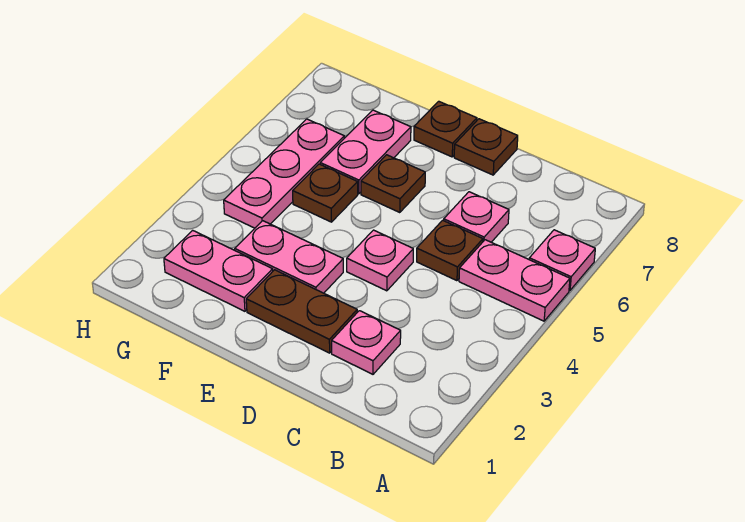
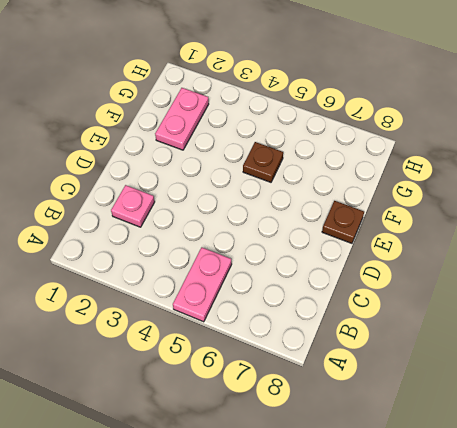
none -> pink plate A6 level 1
none -> brown plate C5 level 1
none -> pink plate C6 level 1

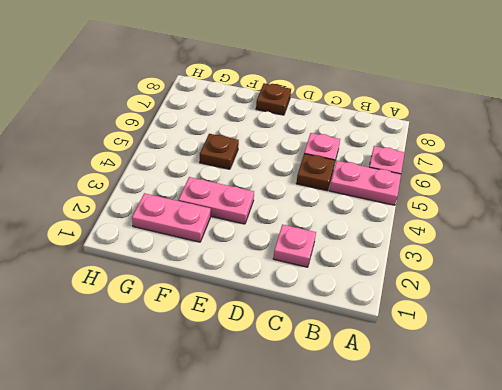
none -> brown plate D2:E2 level 1
none -> pink plate D4 level 1
none -> brown plate D8 level 1

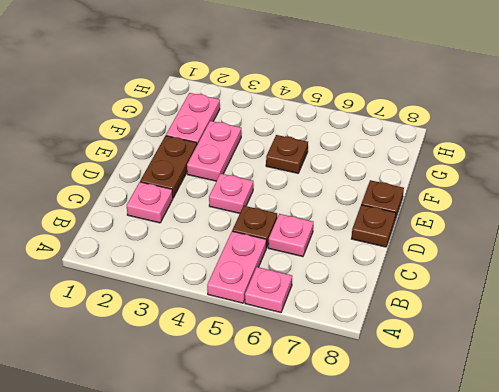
none -> brown plate E6 level 1
none -> pink plate F6:F7 level 1
none -> pink plate G4:G6 level 1

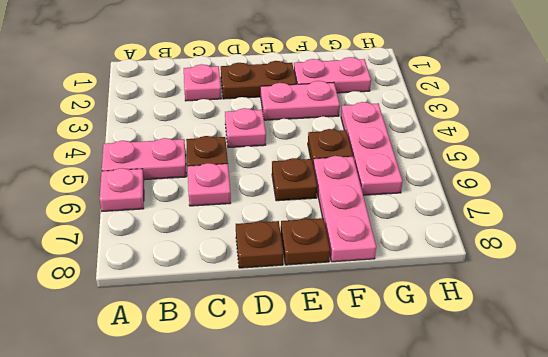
pink plate F6:F8 level 1 -> pink plate F6:F7 level 1

